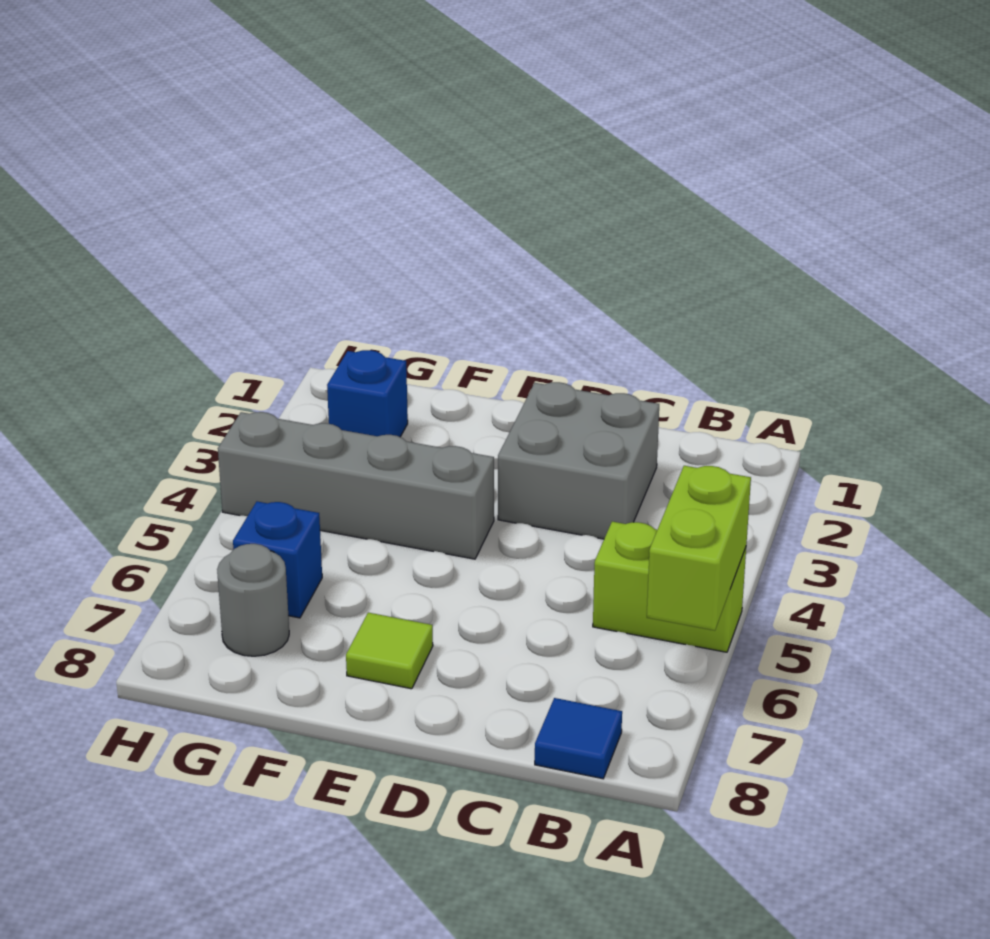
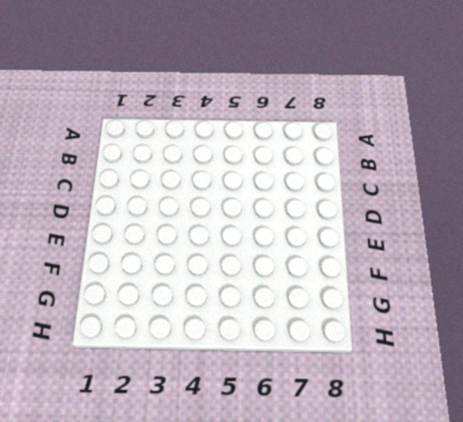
none -> lime brick A5:B5 level 1
none -> blue tile B8 level 1

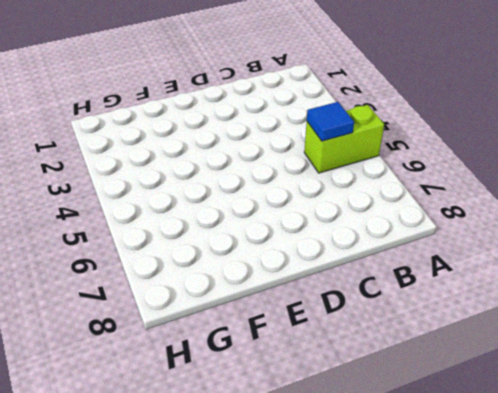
blue tile B5 level 2 -> blue tile B8 level 1
none -> grey brick C2:D3 level 1
none -> grey brick E4:H4 level 1

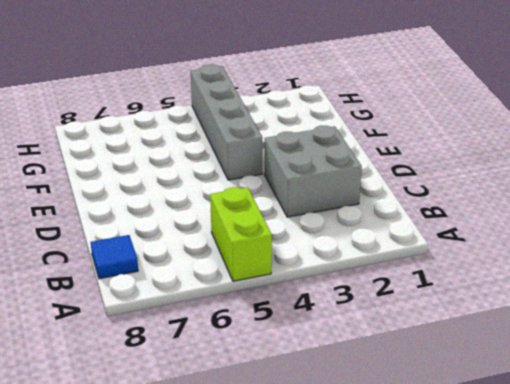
none -> lime tile E7 level 1
none -> blue brick G2 level 1

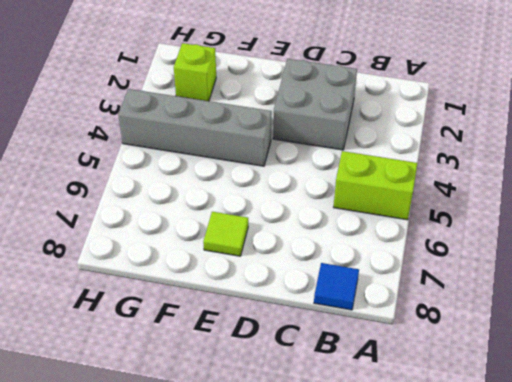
lime brick G2 level 1 -> blue brick G2 level 1
none -> blue brick G6 level 1
none -> grey round brick G7 level 1

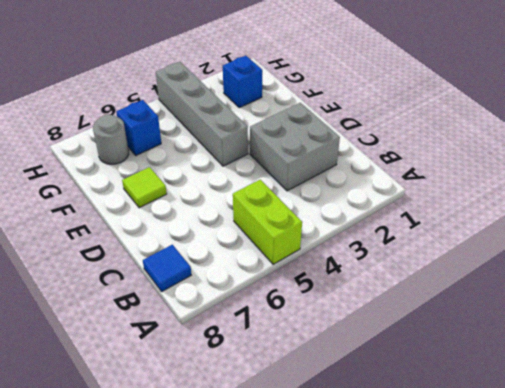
none -> lime brick A5:A6 level 2

